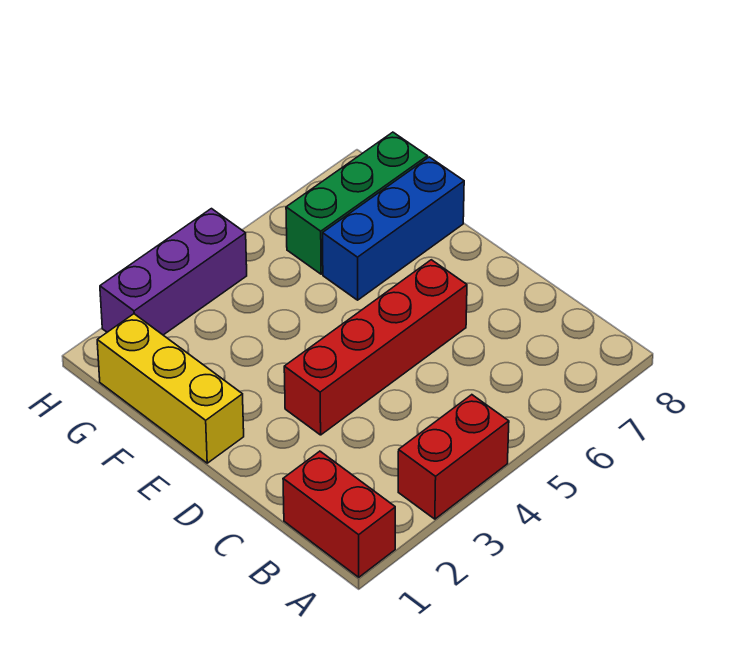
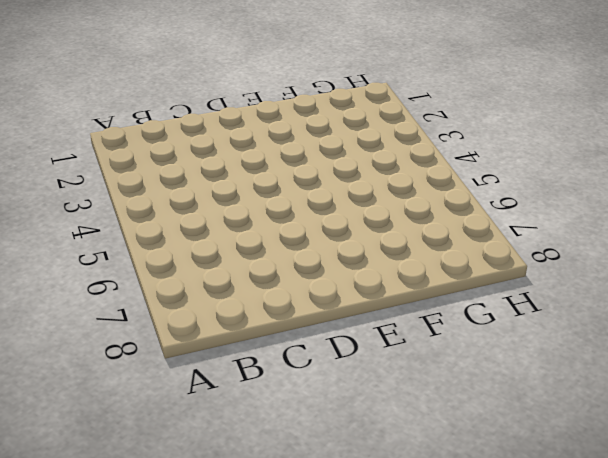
none -> red brick A1:B1 level 1
none -> red brick A3:A4 level 1

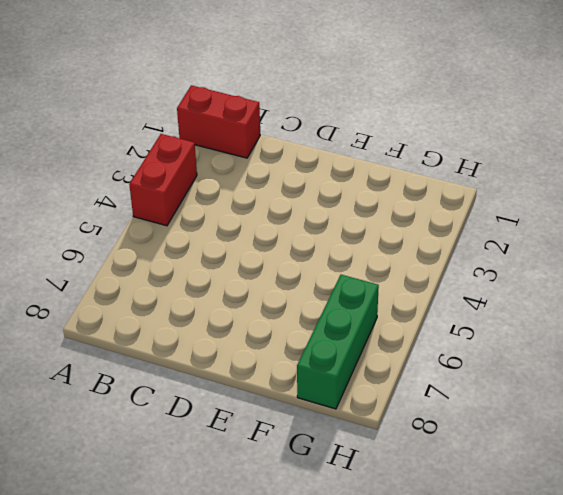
none -> red brick D3:D6 level 1
none -> yellow brick E1:G1 level 1

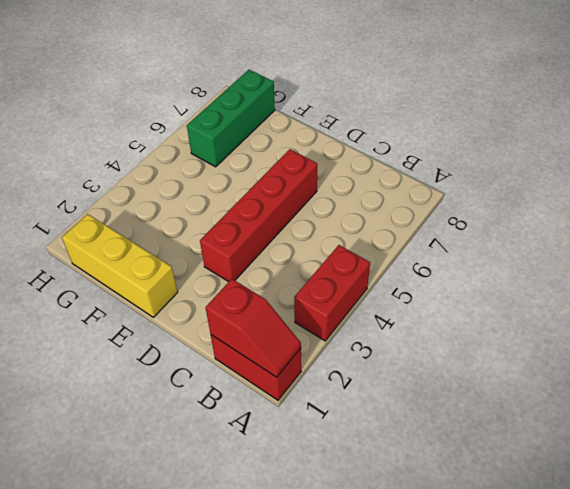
red slope A1:B1 level 2 top B -> none
none -> blue brick F6:F8 level 1
none -> purple brick H2:H4 level 1

